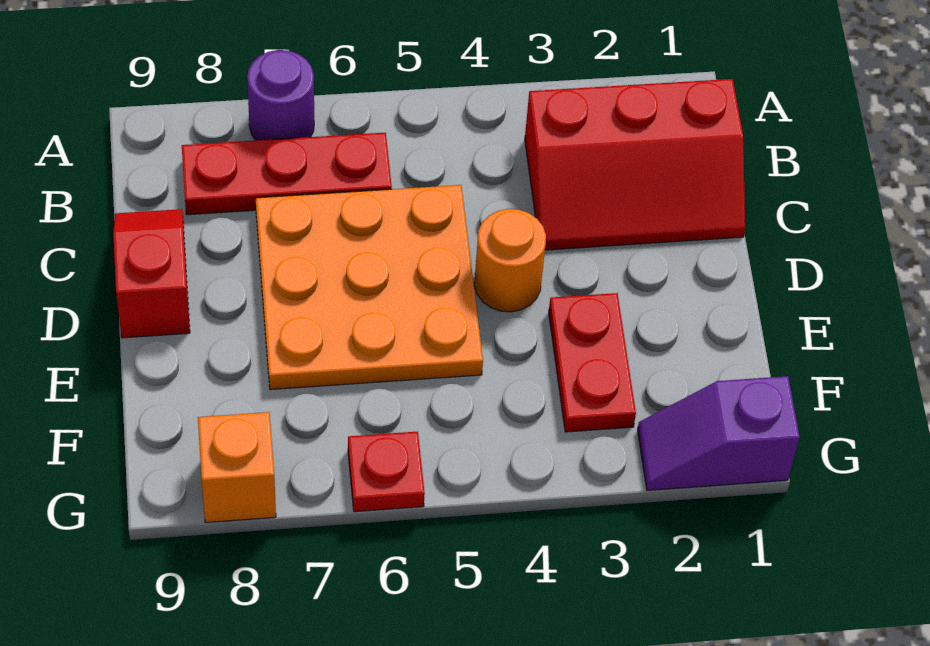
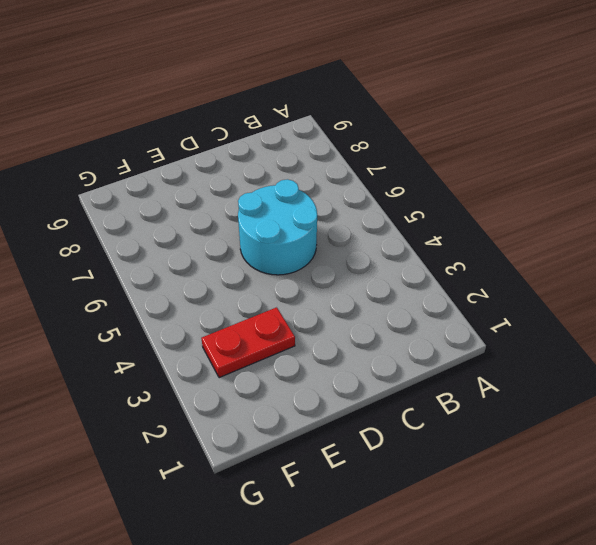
cyan round brick C5:D6 level 1 -> orange plate C5:E7 level 1
none -> purple round brick A7 level 1
none -> red slope B1:C3 level 1 top B

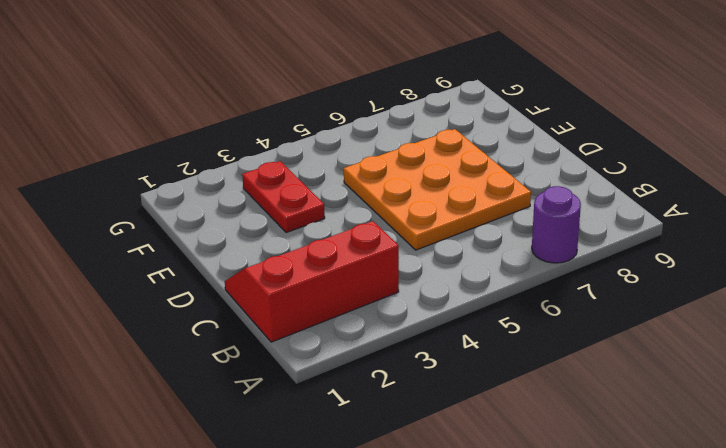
none -> red plate B6:B8 level 1
none -> red slope C9:D9 level 1 top D

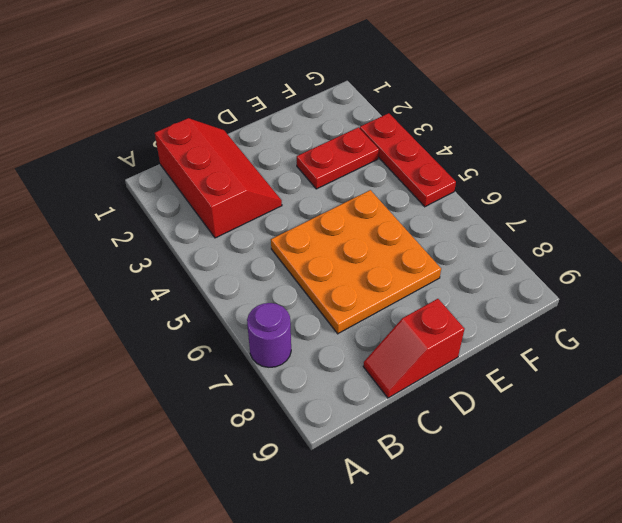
red plate G3:G5 level 1 -> red plate B6:B8 level 1
none -> orange round brick D4 level 1
none -> purple slope G1:G2 level 1 top 1

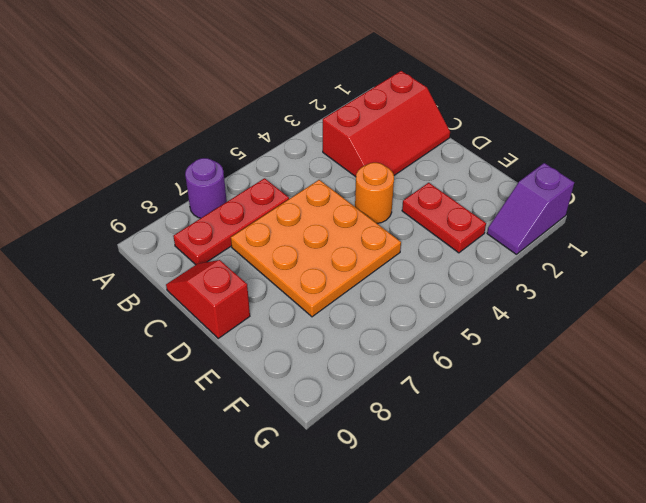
none -> red plate G6 level 1
none -> orange brick G8 level 1

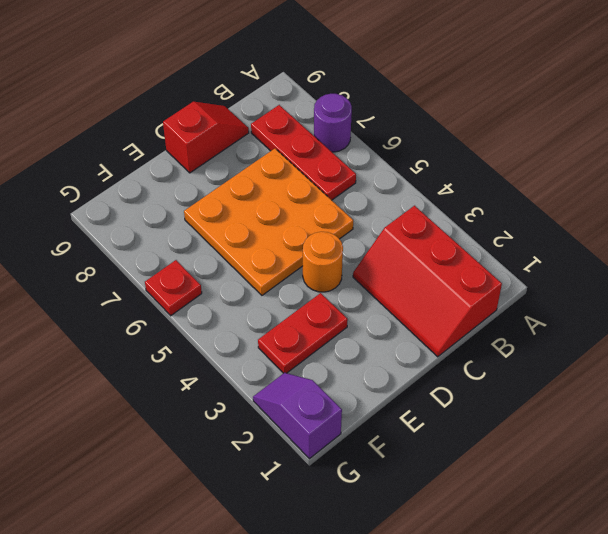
none -> orange brick G8 level 1

